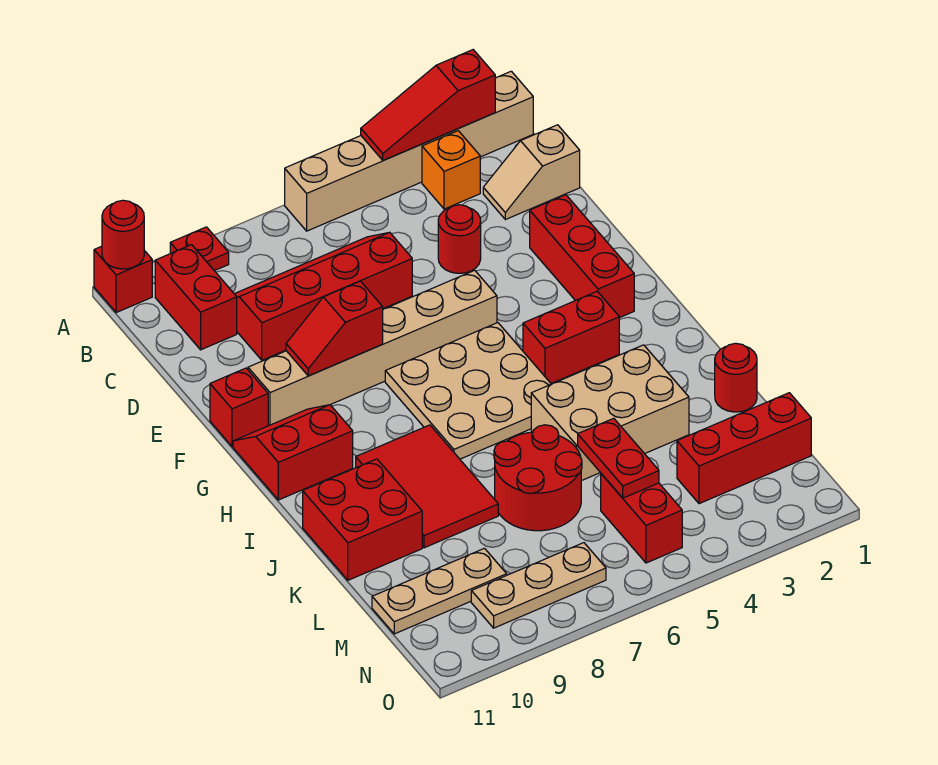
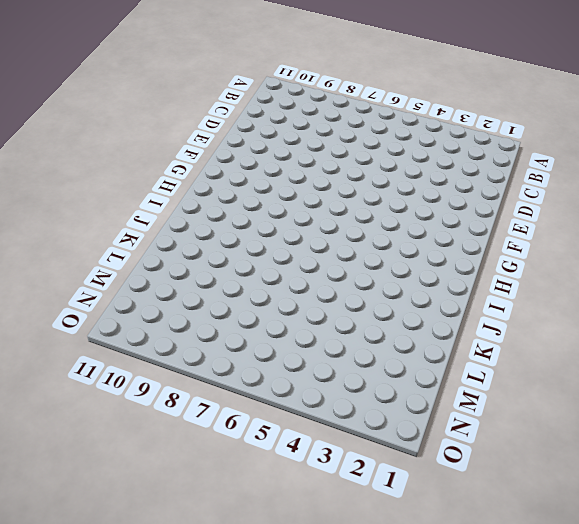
none -> tan brick A1:A6 level 1
none -> red plate A9 level 1
none -> red brick A11 level 1

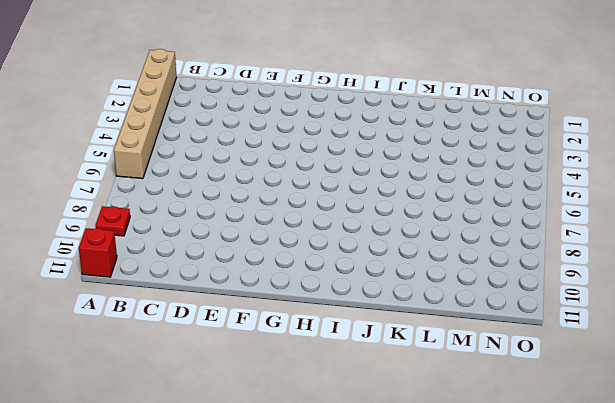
none -> orange brick B3 level 1
none -> red brick B10:C10 level 1
none -> tan slope C1:C2 level 1 top 1

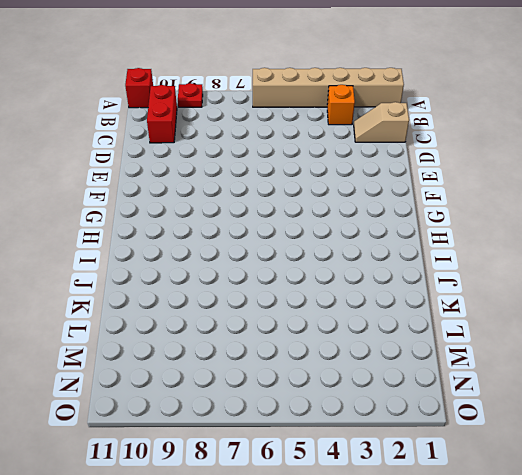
none -> red slope C6:D9 level 1 top D
none -> red round brick D4 level 1
none -> red brick E2:G2 level 1

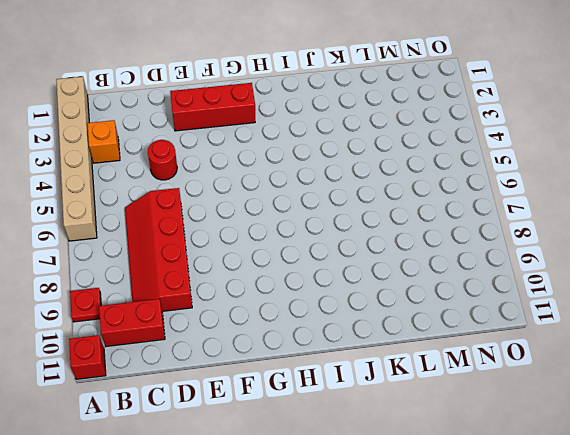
none -> tan slope C1:C2 level 1 top 1
none -> tan brick F5:F10 level 1
none -> red brick F11 level 1

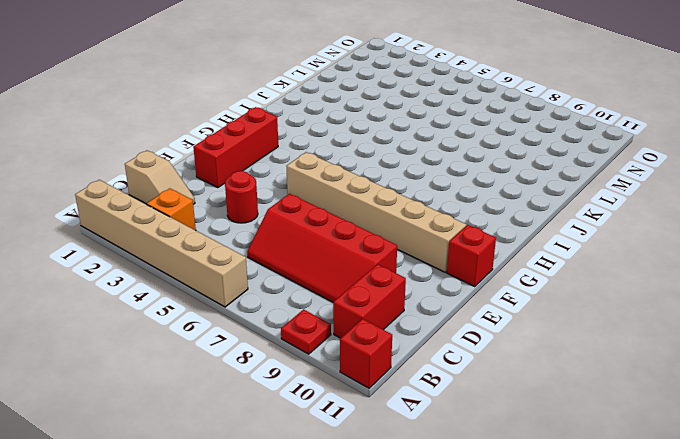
none -> tan plate G5:I7 level 1
none -> red slope G10:H11 level 1 top H
none -> red brick H3:H4 level 1

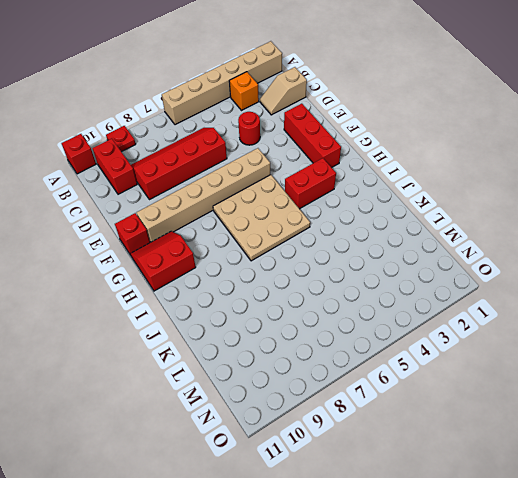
none -> red tile I8:K9 level 1
none -> tan brick J3:K5 level 1
none -> red brick J10:K11 level 1

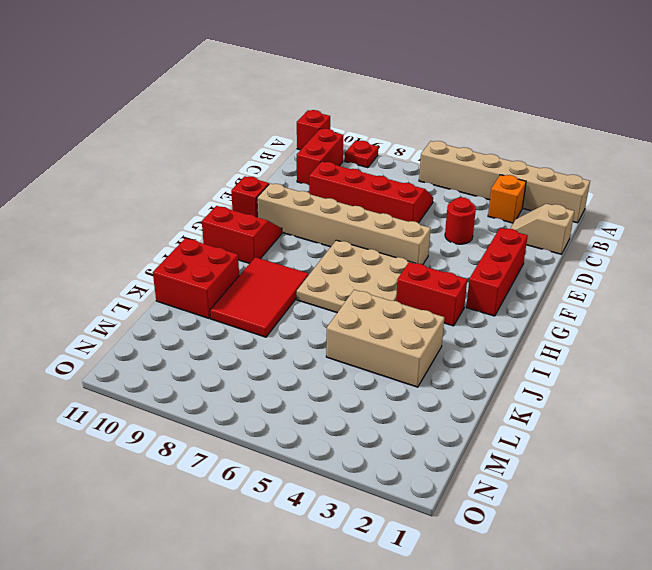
none -> red round brick K1 level 1
none -> red round brick K6:L7 level 1
none -> red brick M1:M3 level 1

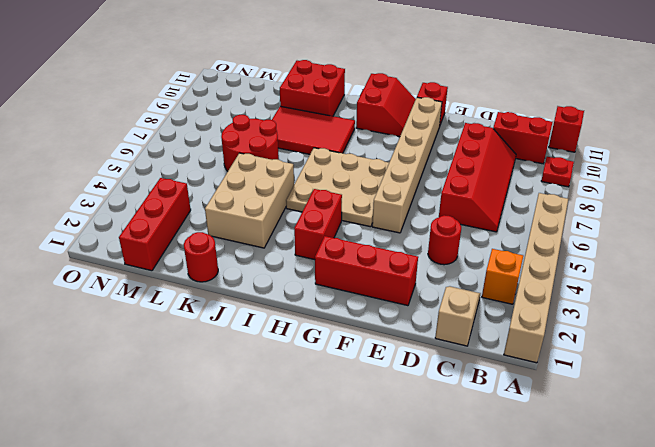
none -> red brick M5:N5 level 1
none -> tan plate M9:M11 level 1
none -> tan plate N7:N9 level 1

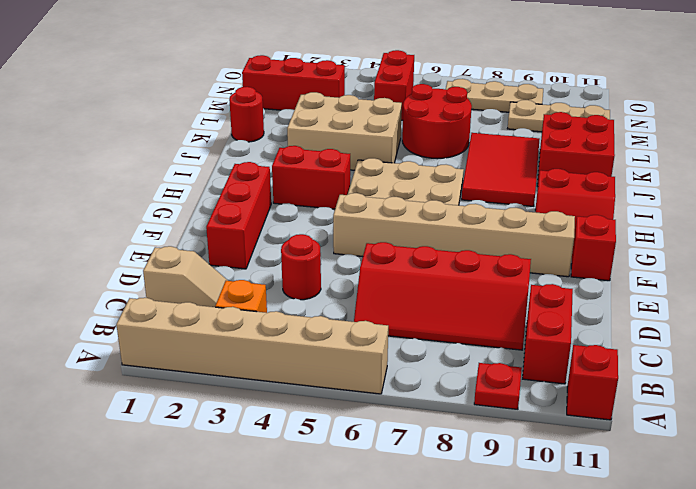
none -> red slope A2:A4 level 2 top 2
none -> red round brick A11 level 2
none -> red slope F8:F9 level 2 top 8

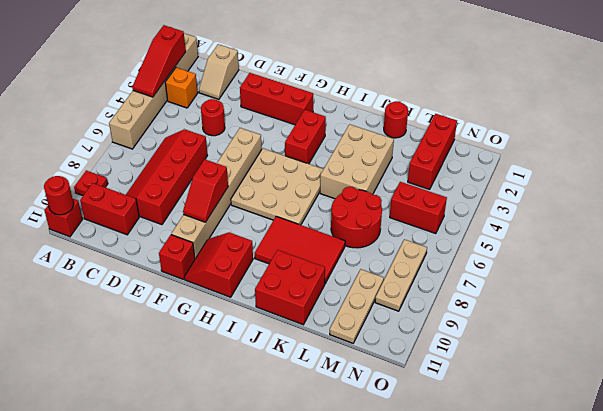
none -> red plate L5:M5 level 2

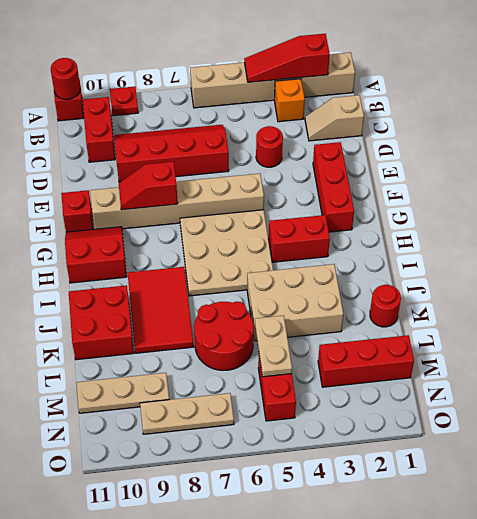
tan plate L5:M5 level 2 -> red plate L5:M5 level 2

